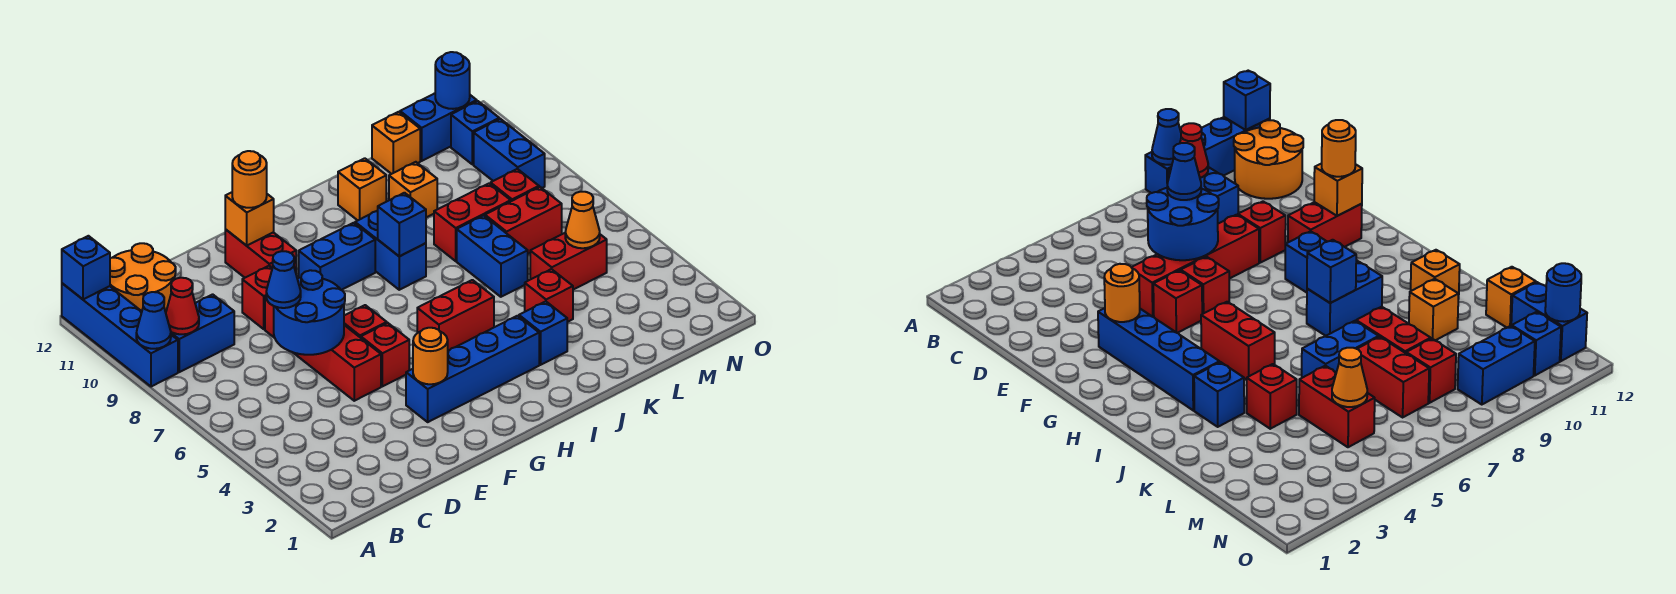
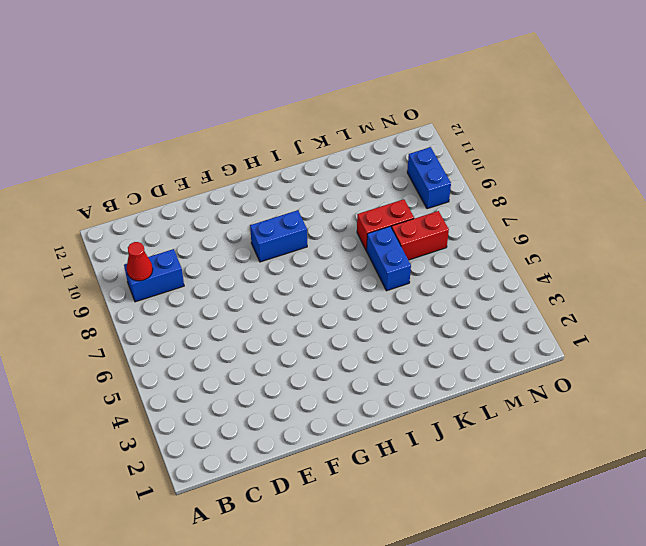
none -> blue brick A9:A12 level 1
none -> orange round brick B11:C12 level 1
none -> red brick E5:E8 level 1
none -> red brick E9 level 1

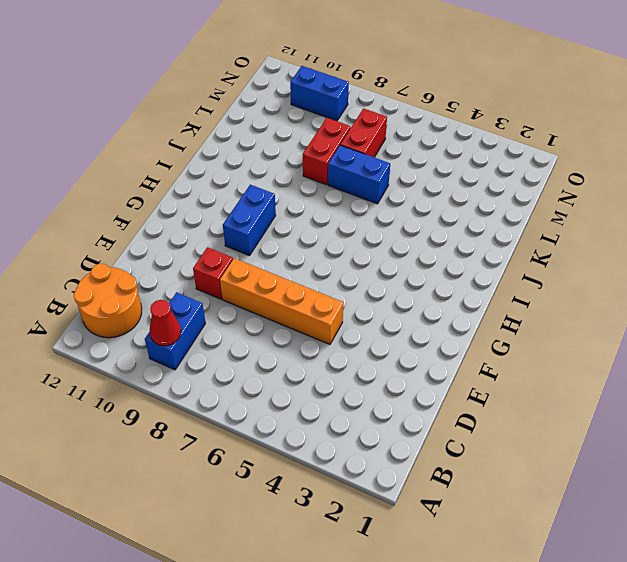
orange brick E5:E8 level 1 -> red brick E5:E8 level 1
none -> blue brick A9:A12 level 1
none -> blue brick F3:I3 level 1
none -> red brick F5 level 1
none -> red brick F6 level 1

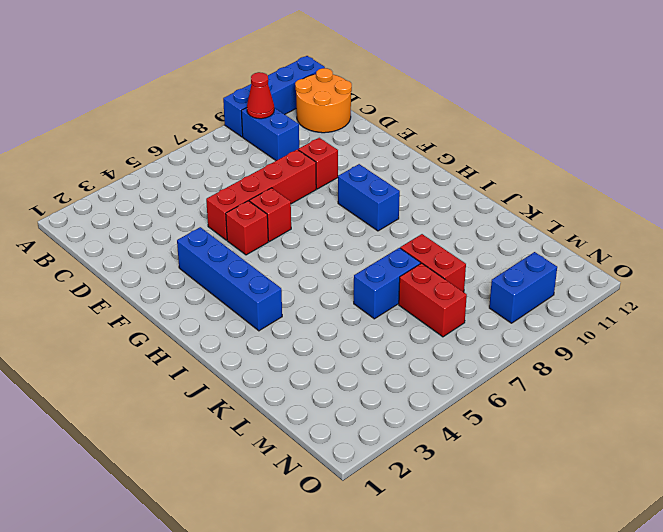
none -> red brick F10:F11 level 1
none -> red brick H5:I5 level 1
none -> blue brick I8:I9 level 1
none -> blue brick J3 level 1

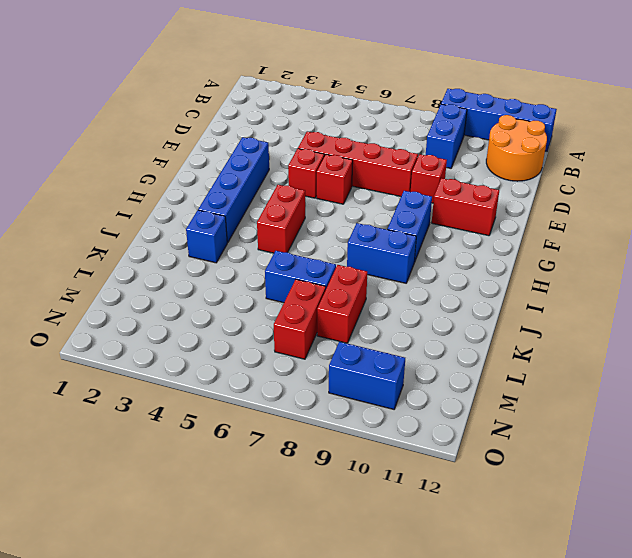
none -> orange brick J11 level 1
none -> red brick K4 level 1
none -> orange brick K10 level 1
none -> red brick L5:M5 level 1

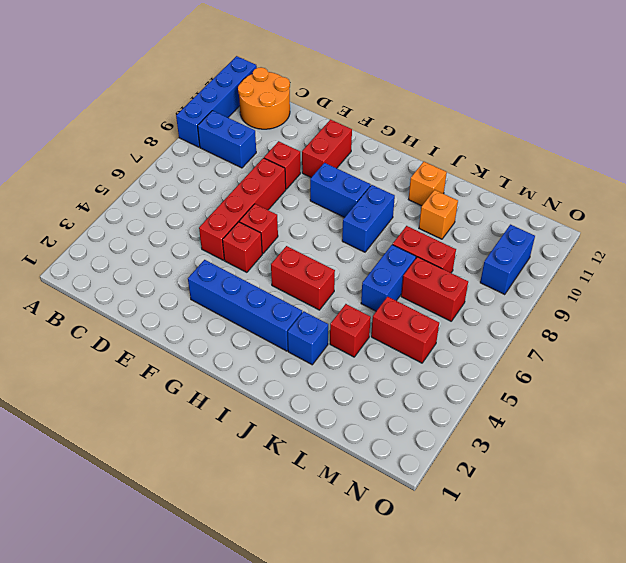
none -> orange brick L12 level 1
none -> red brick M8 level 1
none -> blue brick M12:N12 level 1
none -> blue brick N11 level 1

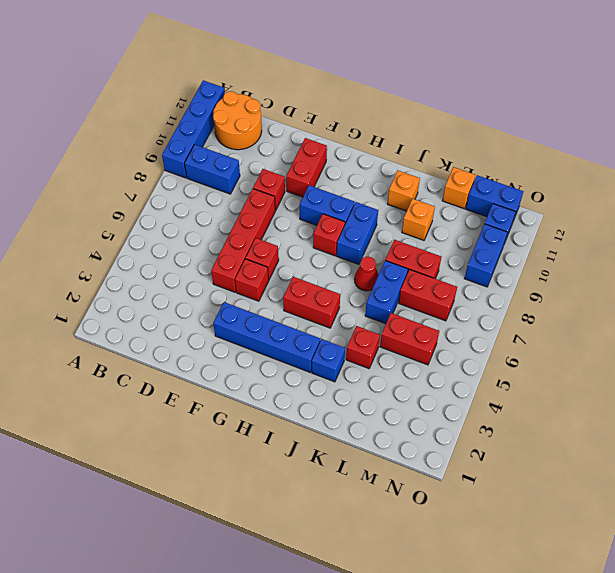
red brick H8 level 1 -> red brick M8 level 1
red cone J7 level 1 -> red cone B9 level 2
none -> blue cone A9 level 2
none -> blue brick A12 level 2
none -> blue round brick D6:E7 level 2
none -> orange round brick F3 level 2

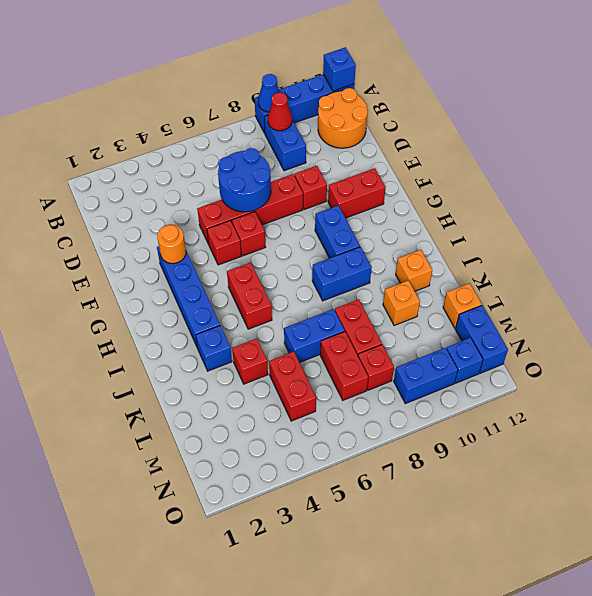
none -> orange brick F11 level 2
none -> blue brick I8 level 2
none -> orange cone M5 level 2
none -> blue round brick N12 level 2

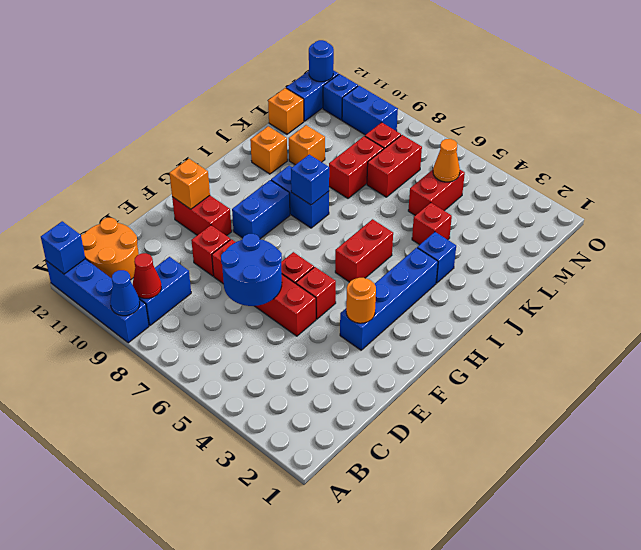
none -> blue brick K6:K7 level 1
none -> blue cone D7 level 3
none -> orange round brick F11 level 3

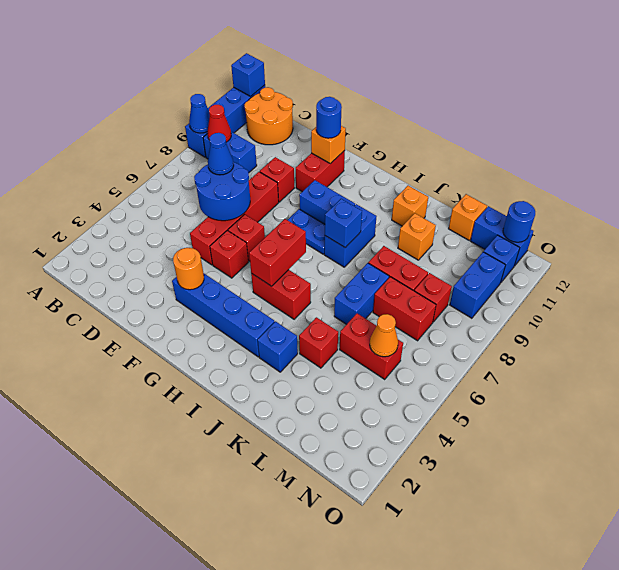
blue round brick F11 level 3 -> orange round brick F11 level 3
blue plate G8:H8 level 1 -> none
red brick H5:H6 level 2 -> none

